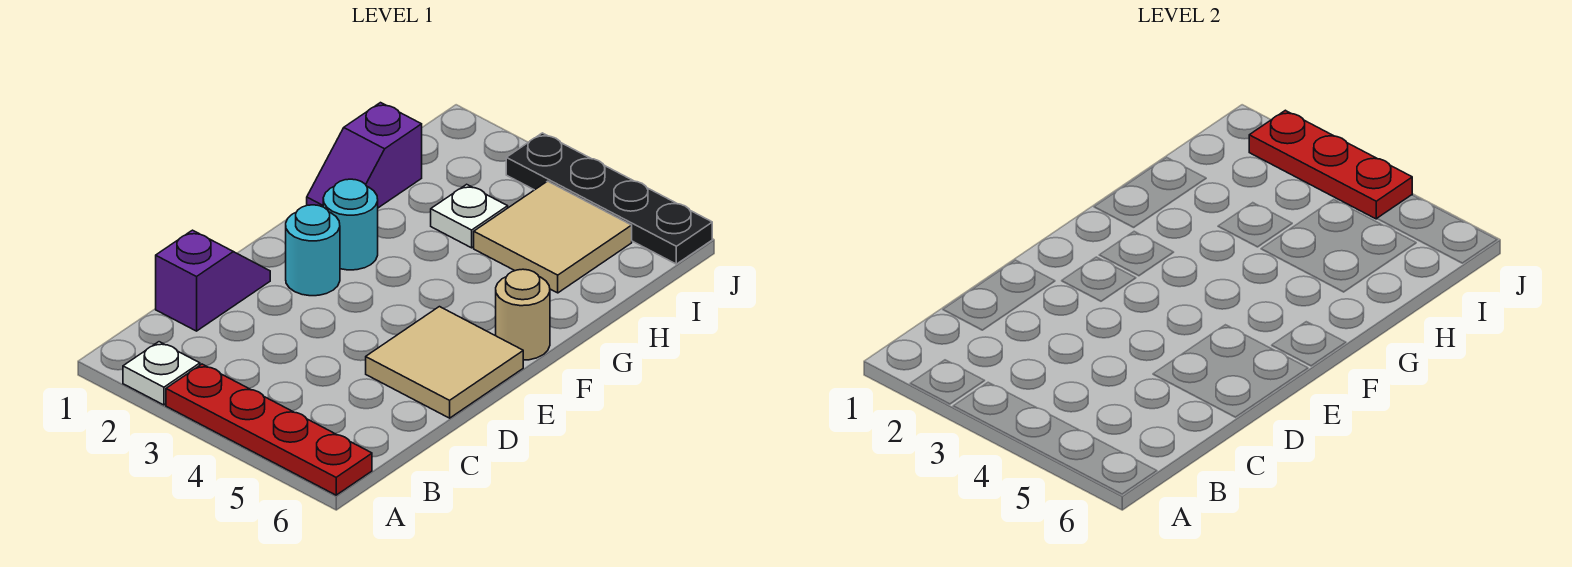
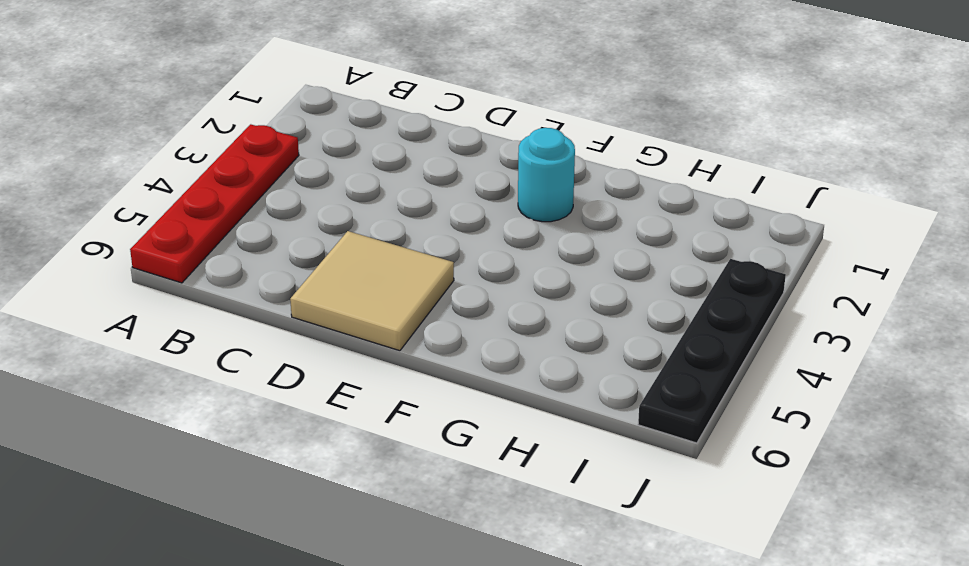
none -> white plate A2 level 1
none -> purple slope C1:D1 level 1 top C
none -> cyan round brick E2 level 1

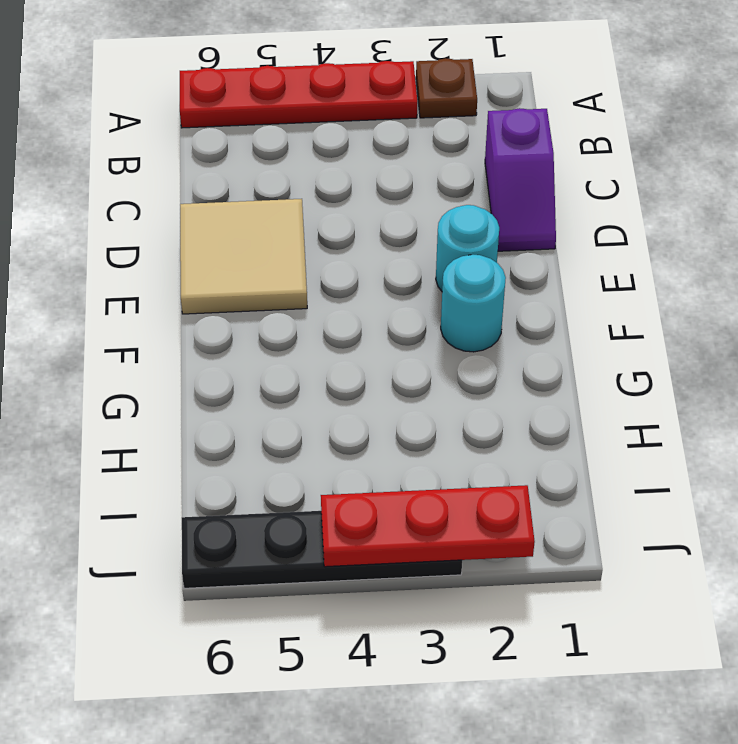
brown plate A2 level 1 -> white plate A2 level 1
none -> tan round brick F6 level 1
none -> purple slope G1:H1 level 1 top H
none -> white plate H3 level 1

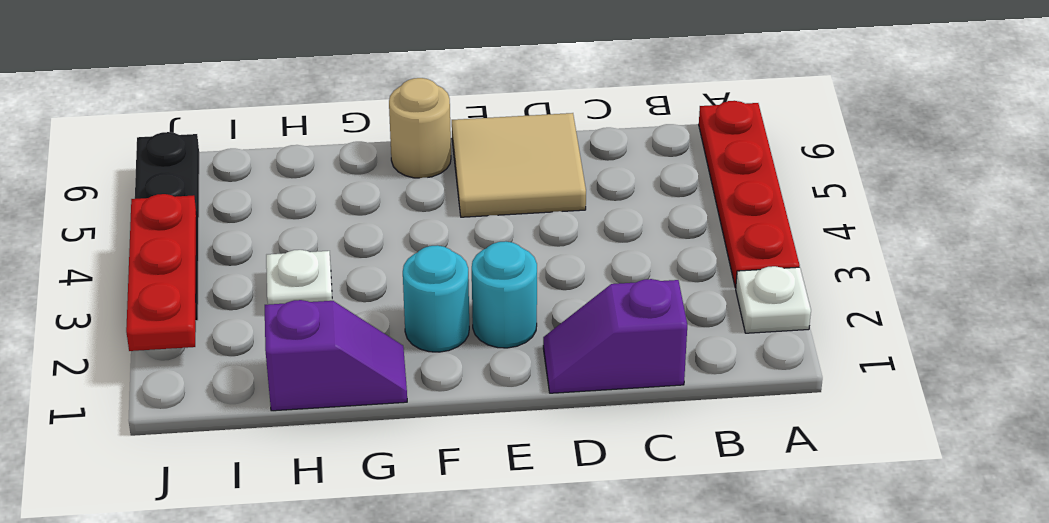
none -> tan tile H4:I5 level 1

